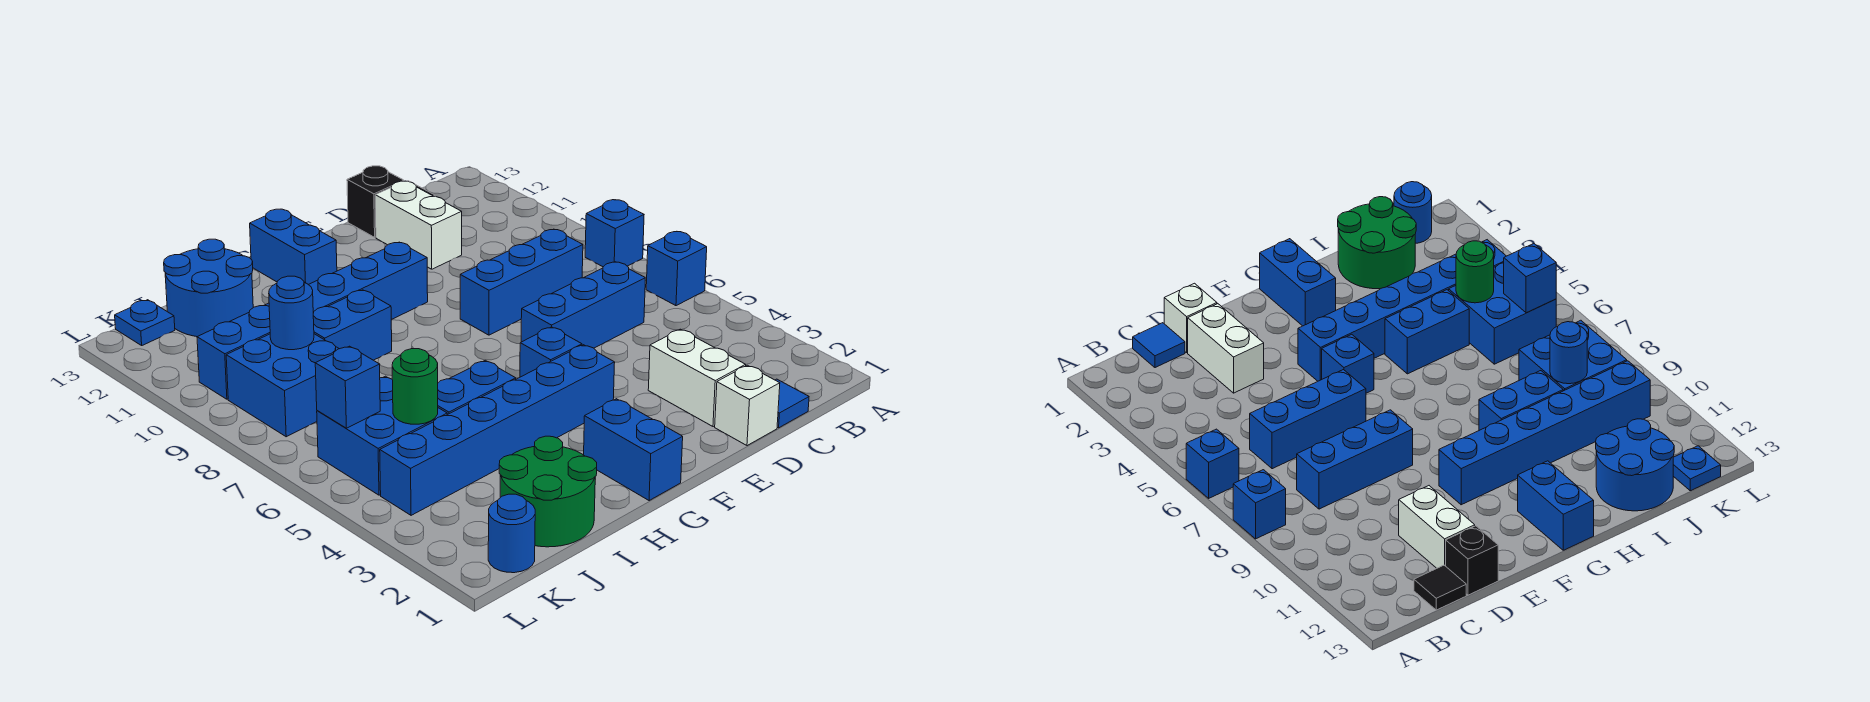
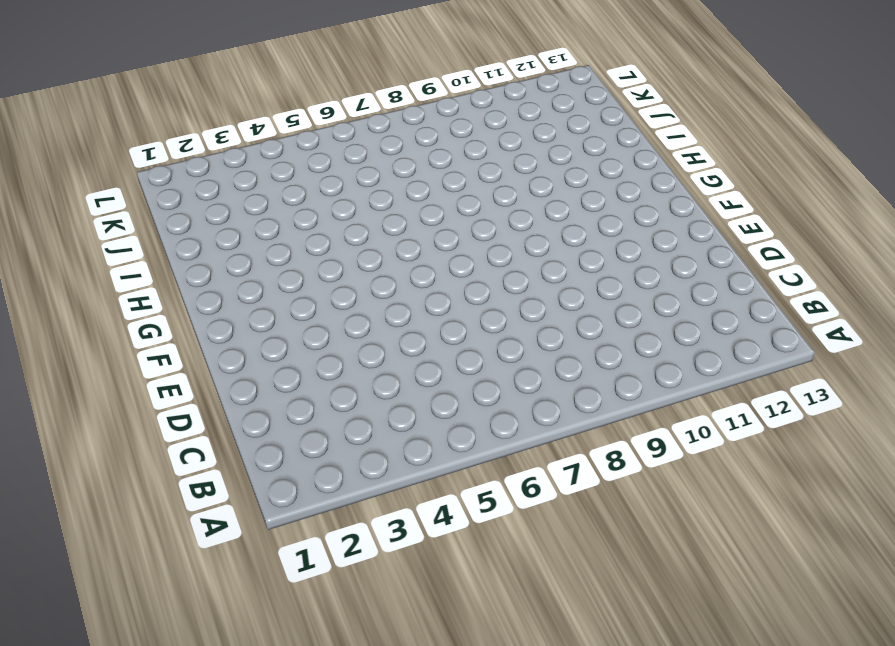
none -> blue brick A6 level 1
none -> blue brick A8 level 1
none -> blue tile C1 level 1

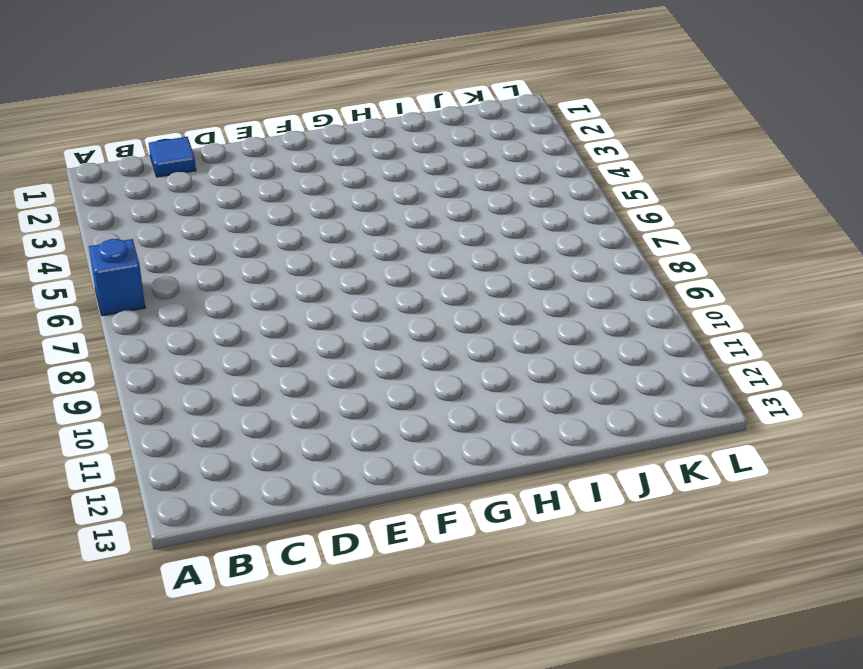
none -> blue brick A8 level 1
none -> blue brick C6:E6 level 1
none -> blue brick C8:E8 level 1

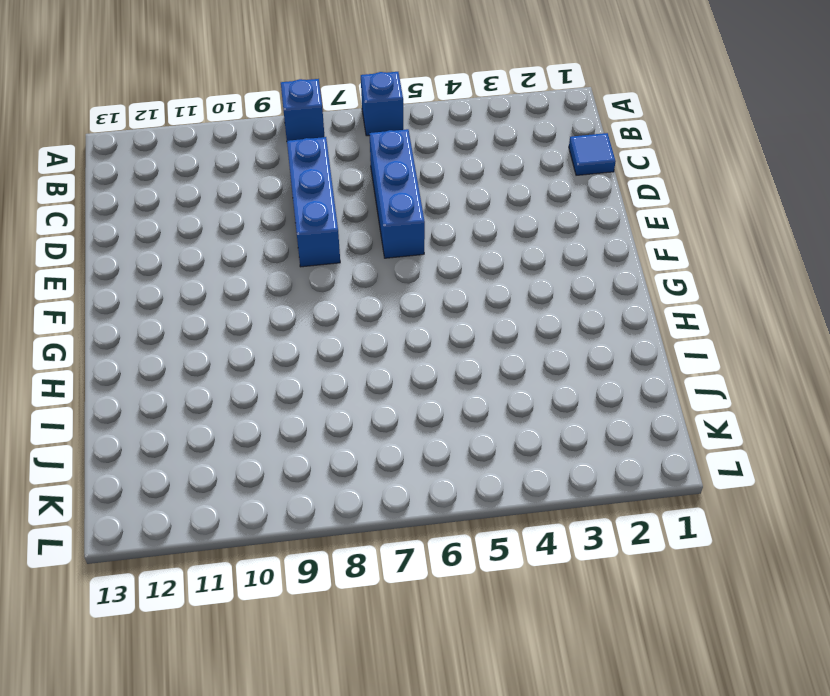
none -> black tile C13 level 1
none -> white brick D1 level 1
none -> white brick D2:D3 level 1

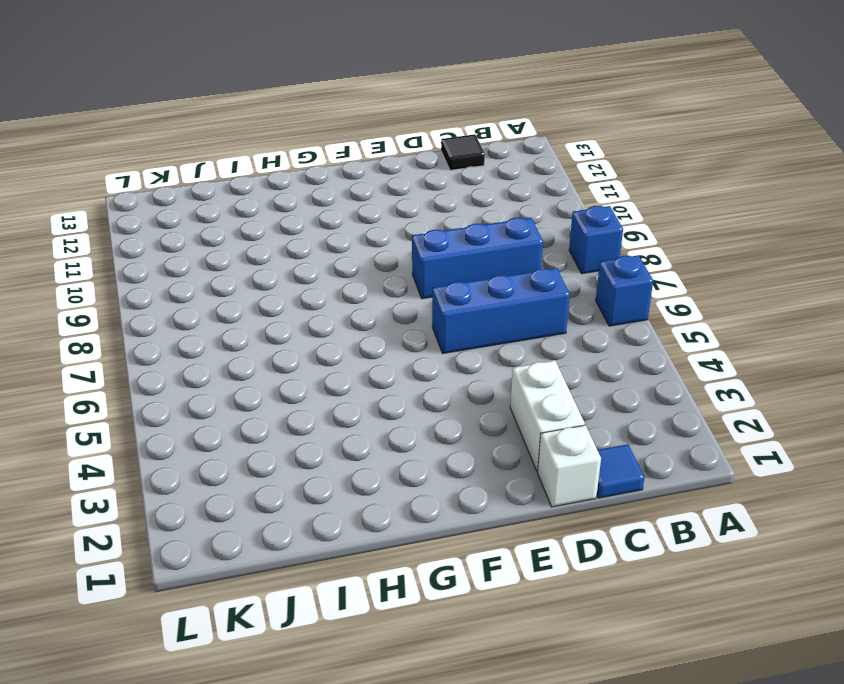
none -> white brick D11:D12 level 1
none -> black brick D13 level 1
none -> blue brick F4:K4 level 1

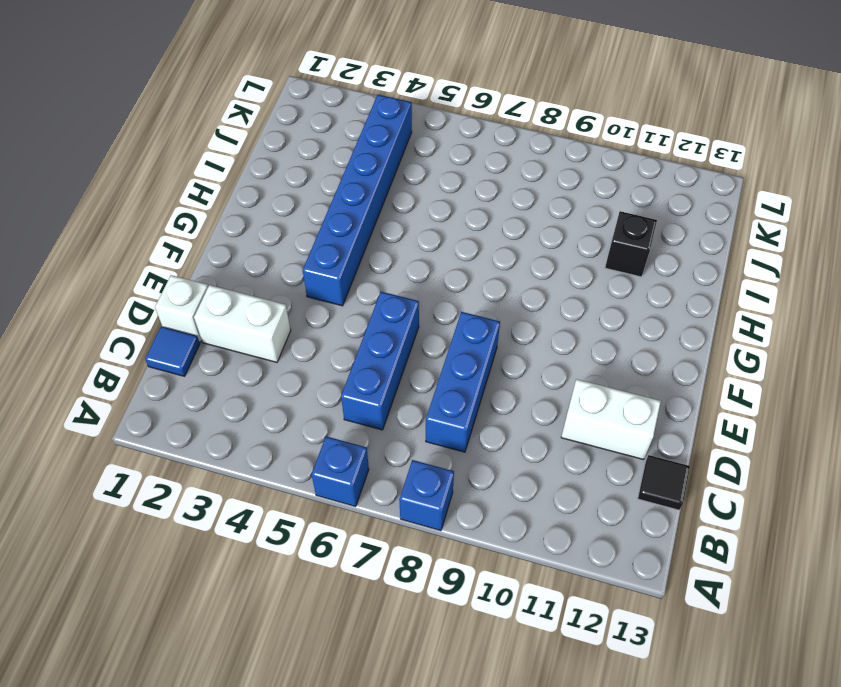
black brick I11 level 1 -> black brick D13 level 1
none -> blue brick F5 level 1
none -> blue brick F10:K10 level 1
none -> blue brick G1:G2 level 1

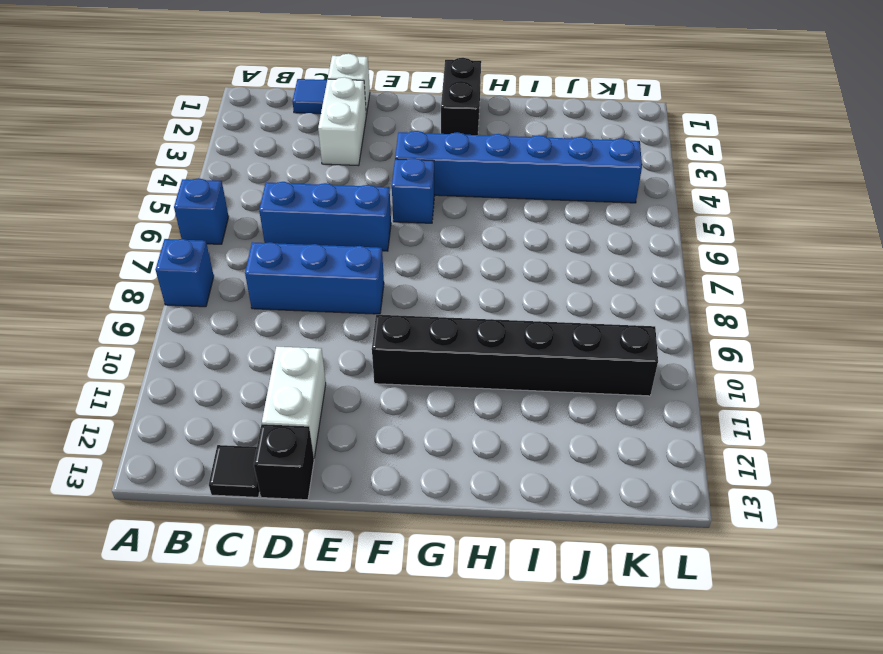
black brick F10:K10 level 1 -> blue brick F10:K10 level 1
black brick G1:G2 level 1 -> blue brick G1:G2 level 1
none -> blue brick G12:G13 level 1
none -> blue brick H5:I5 level 1
none -> blue brick H9:I9 level 1

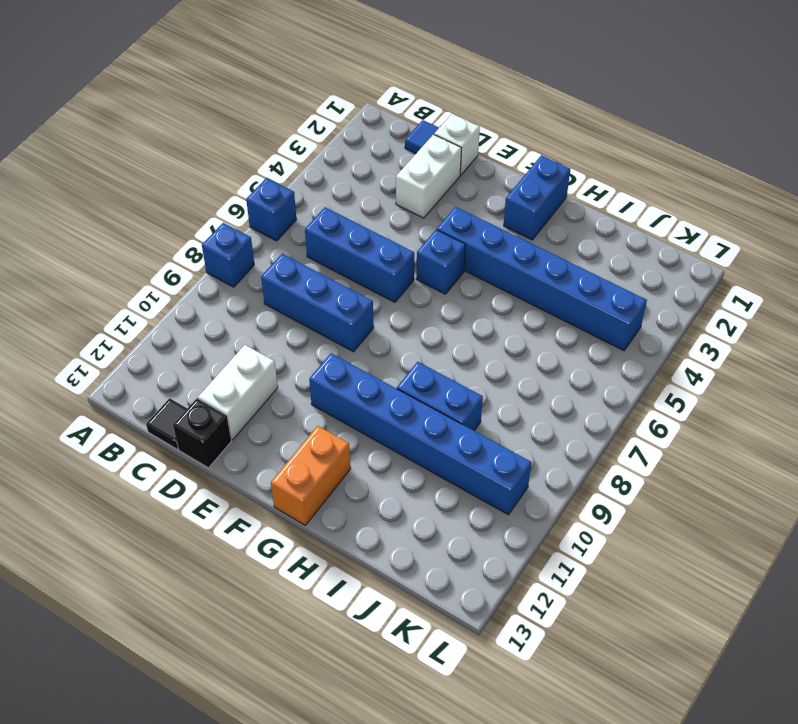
orange brick G12:G13 level 1 -> blue brick G12:G13 level 1
none -> blue brick H5:I5 level 1
none -> green round brick I1:J2 level 1
none -> blue round brick I12:J13 level 1

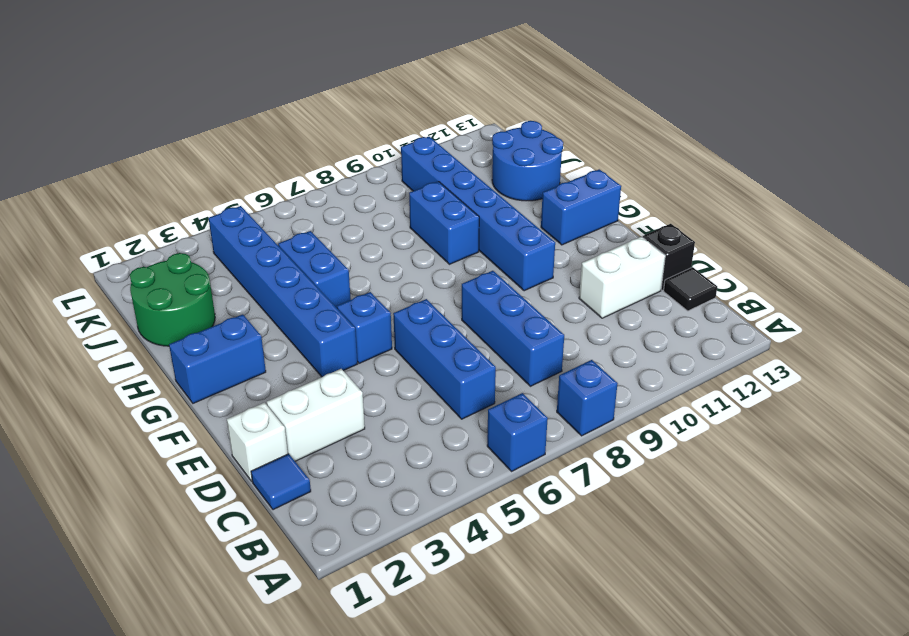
none -> blue brick J5:K6 level 1
none -> blue brick J8:K9 level 1
none -> blue round brick K1 level 1

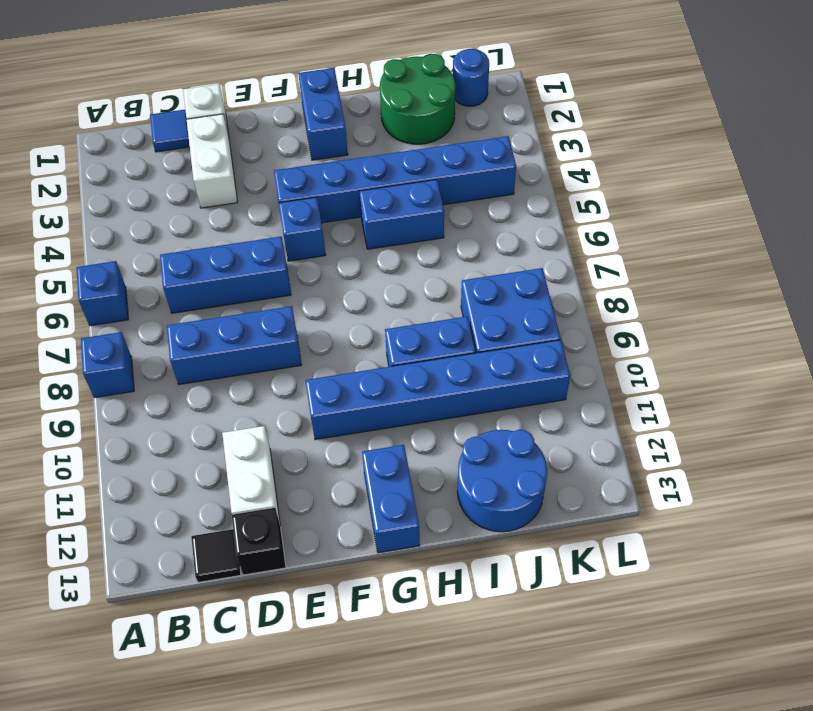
none -> blue brick J5:K6 level 1
none -> blue plate K13 level 1
none -> green round brick J5 level 2

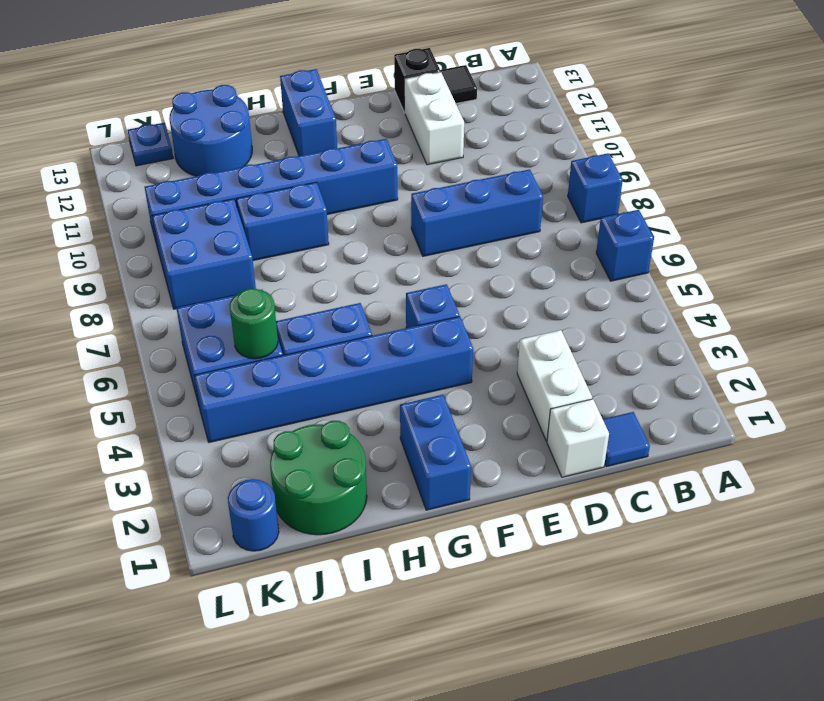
none -> blue brick C6:E6 level 1
none -> blue round brick J9 level 2
none -> blue brick K6 level 2

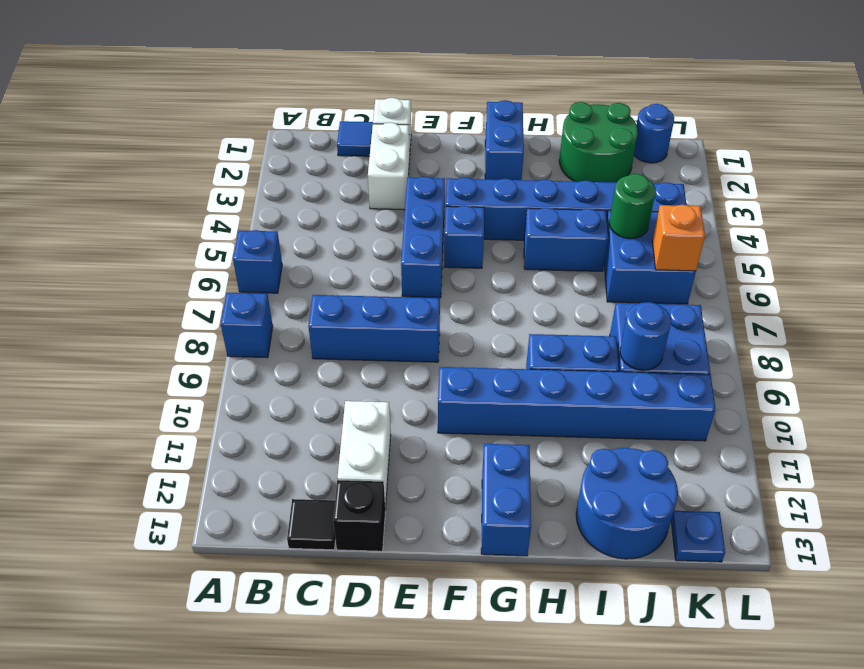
blue brick E4:E6 level 1 -> blue brick C6:E6 level 1
orange brick K6 level 2 -> blue brick K6 level 2

